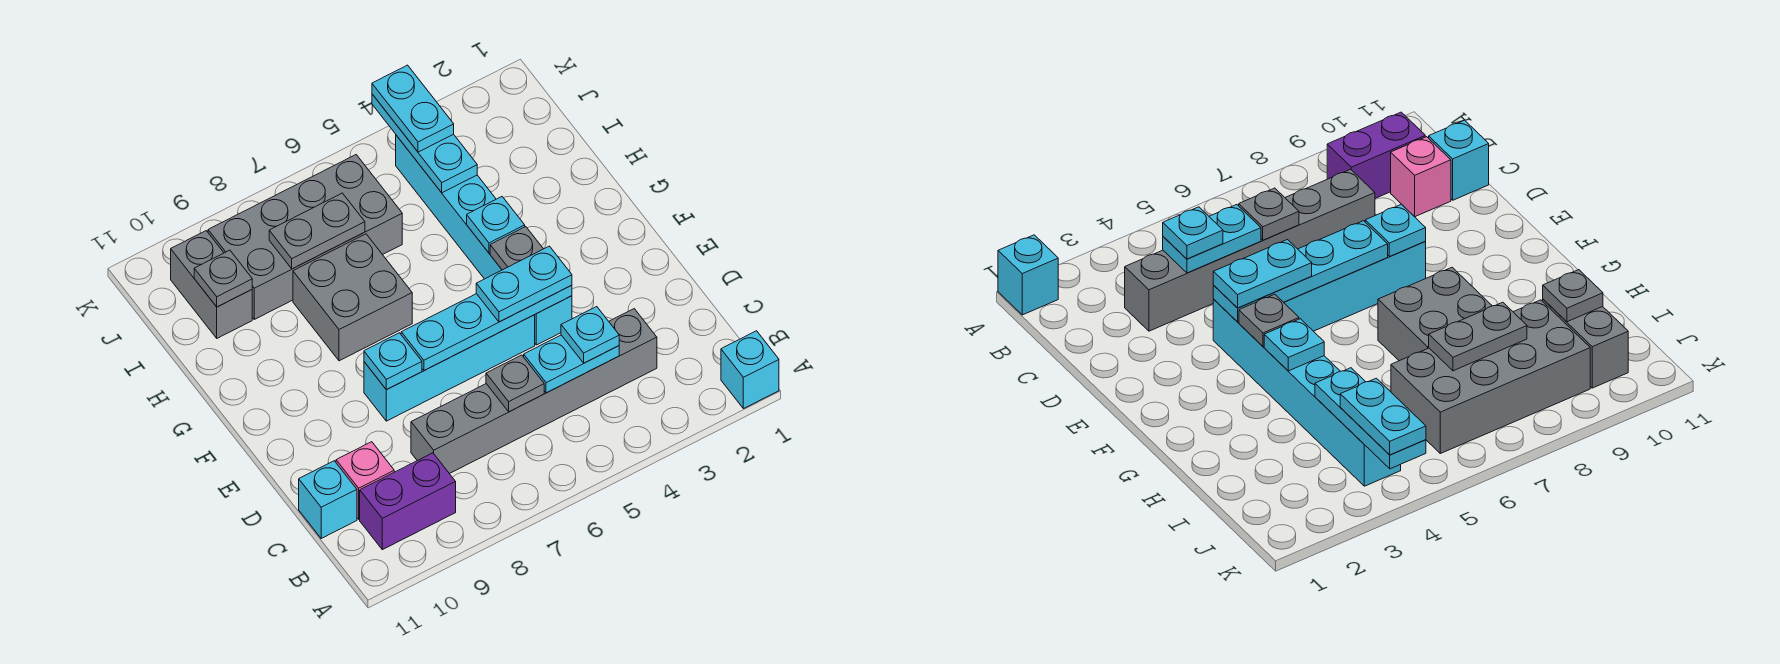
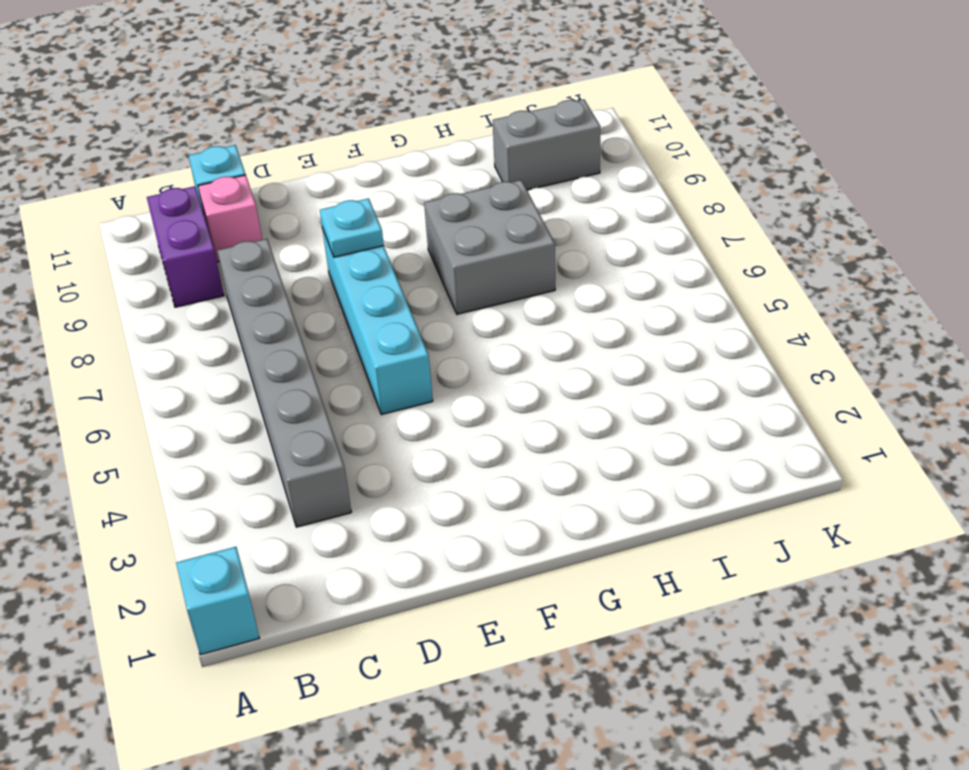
none -> cyan brick E4:J4 level 1
none -> grey brick I6:J9 level 1
none -> cyan plate C4:C5 level 2

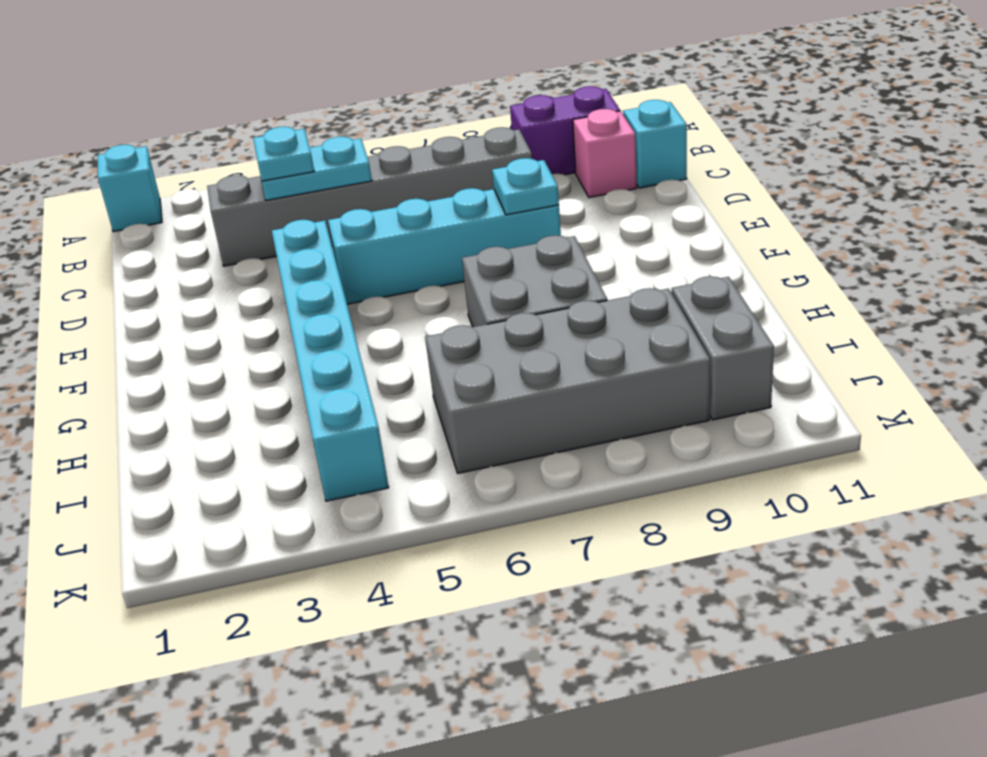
none -> grey plate C6 level 2
none -> cyan plate E4:E7 level 2
none -> grey plate F4 level 2

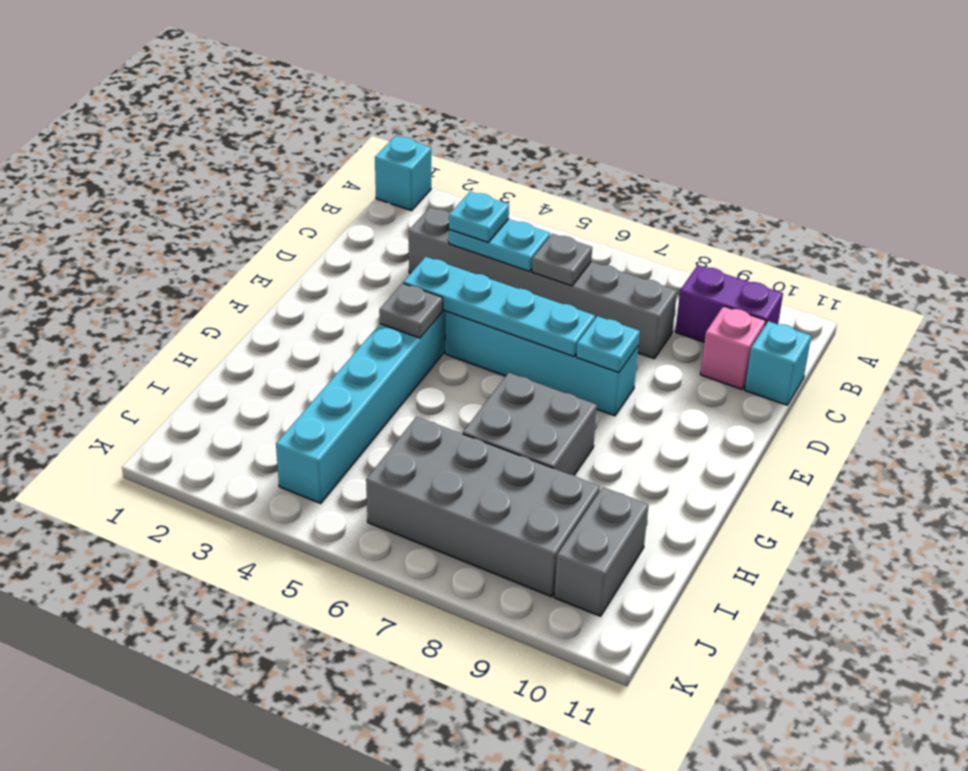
none -> cyan plate G4 level 2
none -> cyan plate I4:K4 level 2
none -> grey plate I7:I8 level 2

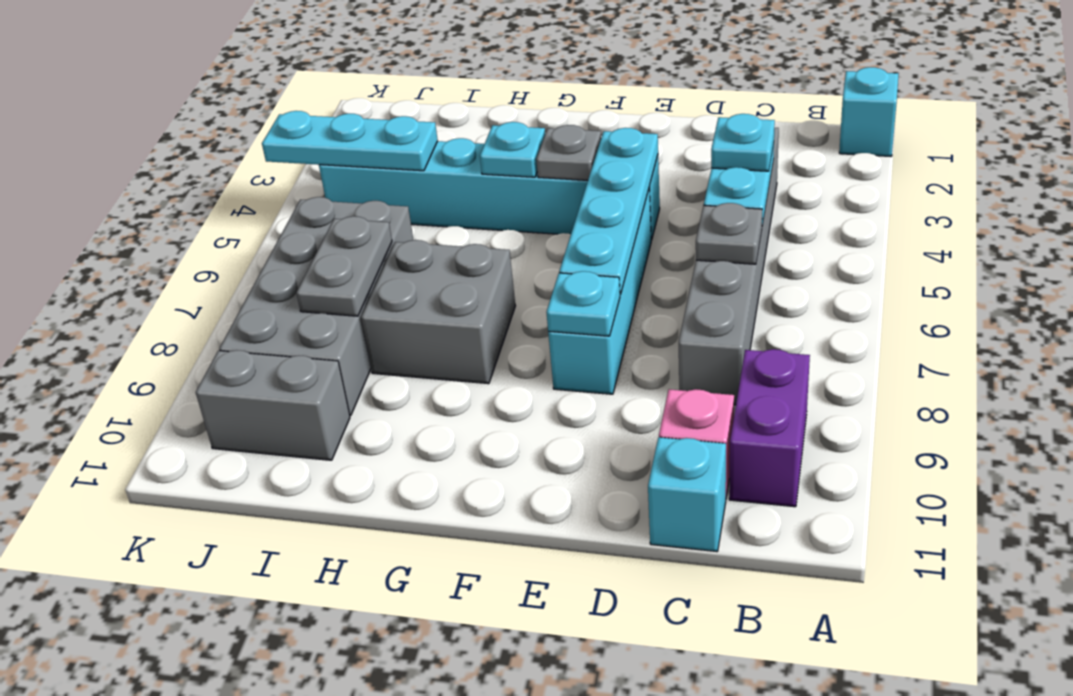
none -> grey plate I10 level 2
none -> cyan plate E4:E5 level 3
none -> cyan plate J4:K4 level 3

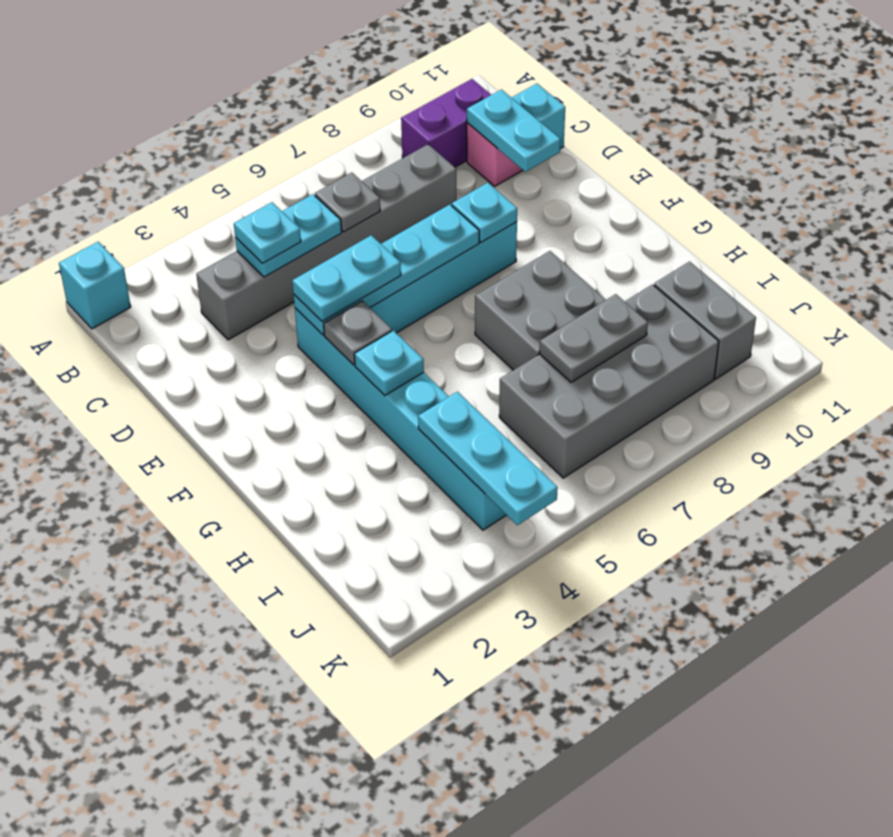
cyan plate C10:D10 level 2 -> cyan plate J4:K4 level 3
none -> grey plate I10 level 2

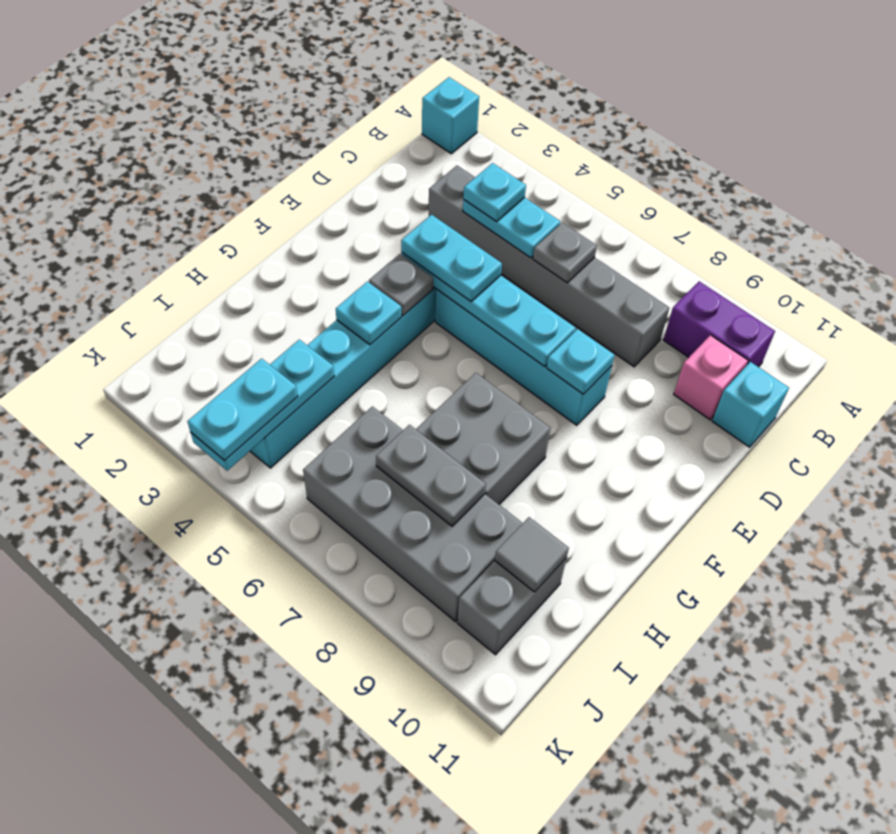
grey tile I10 level 2 -> grey plate I10 level 2

